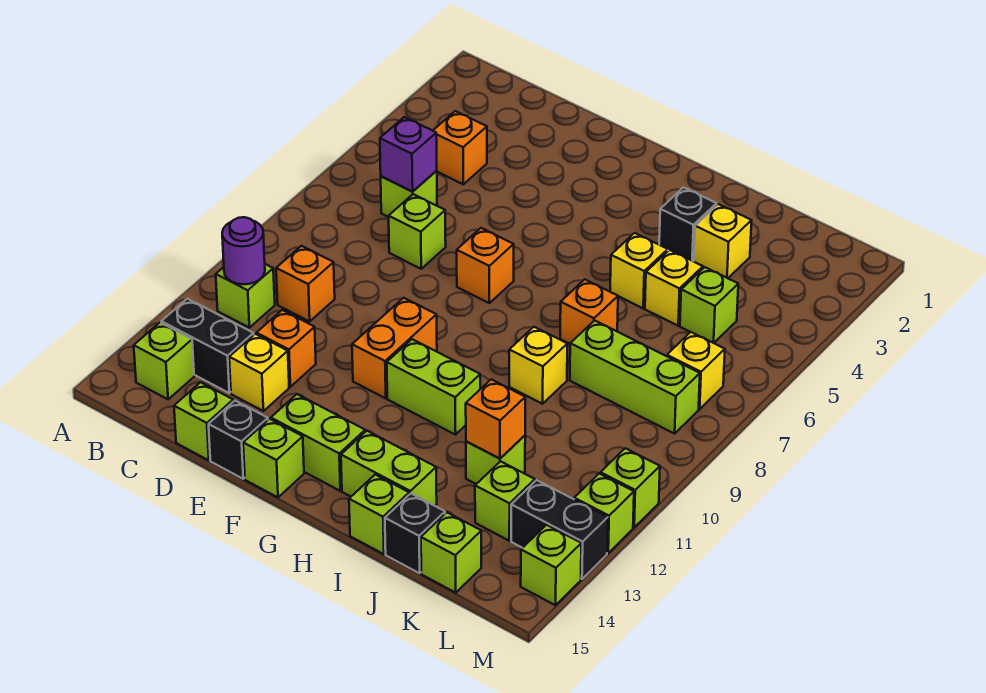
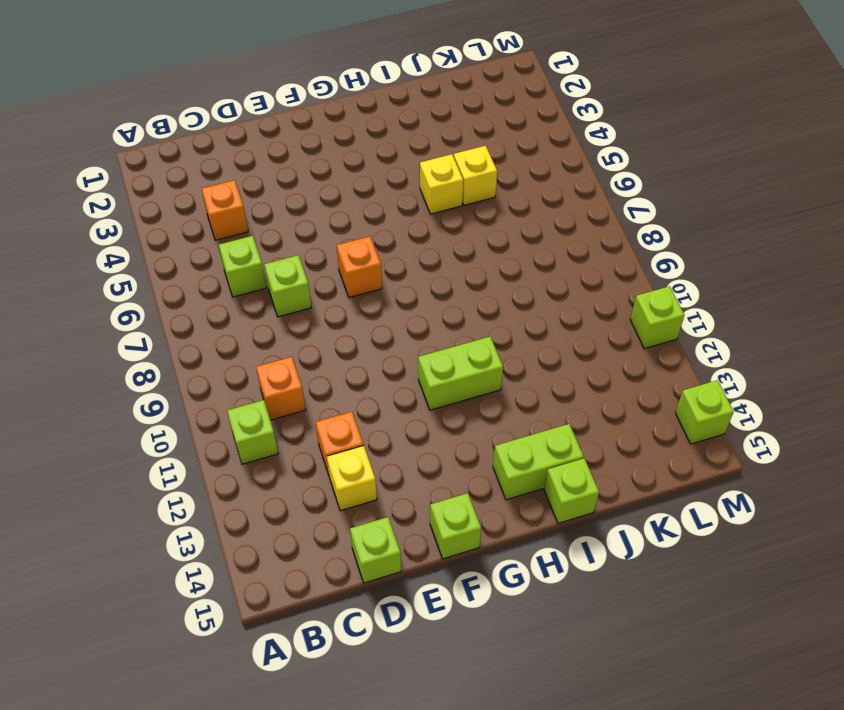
none -> black brick B13:C13 level 1
none -> lime brick B14 level 1
none -> black brick E15 level 1
none -> orange brick F10:F11 level 1

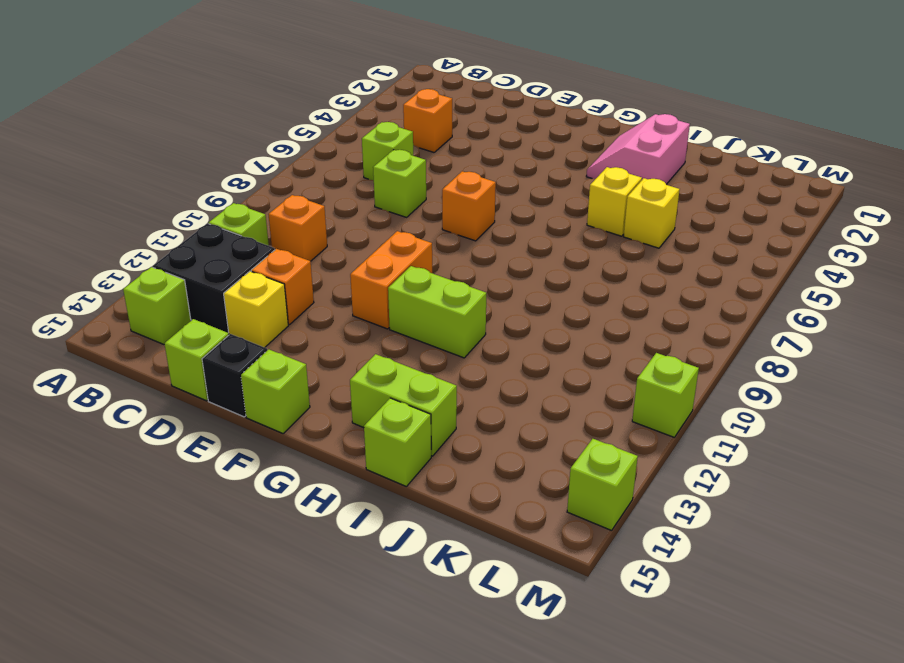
black brick B12:C13 level 1 -> black brick B13:C13 level 1
pink slope H2:I3 level 1 top I -> black brick I3 level 1
none -> lime brick F14:G14 level 1
none -> orange brick I7 level 1
none -> yellow brick I9 level 1
none -> yellow brick J3 level 1

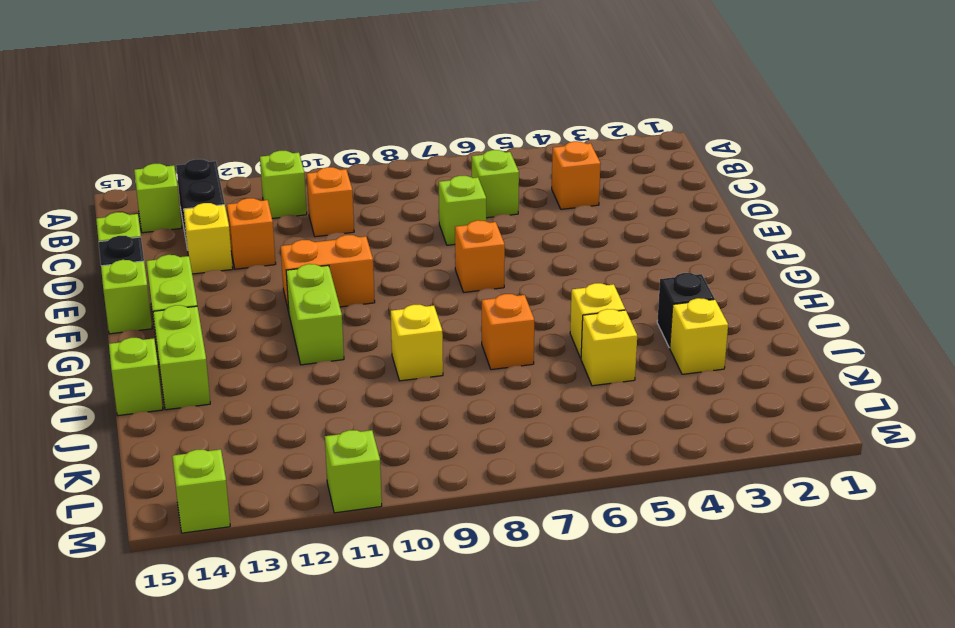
none -> lime brick J8:L8 level 1
none -> lime brick J12 level 1
none -> black brick J15 level 1
none -> lime brick K5 level 1

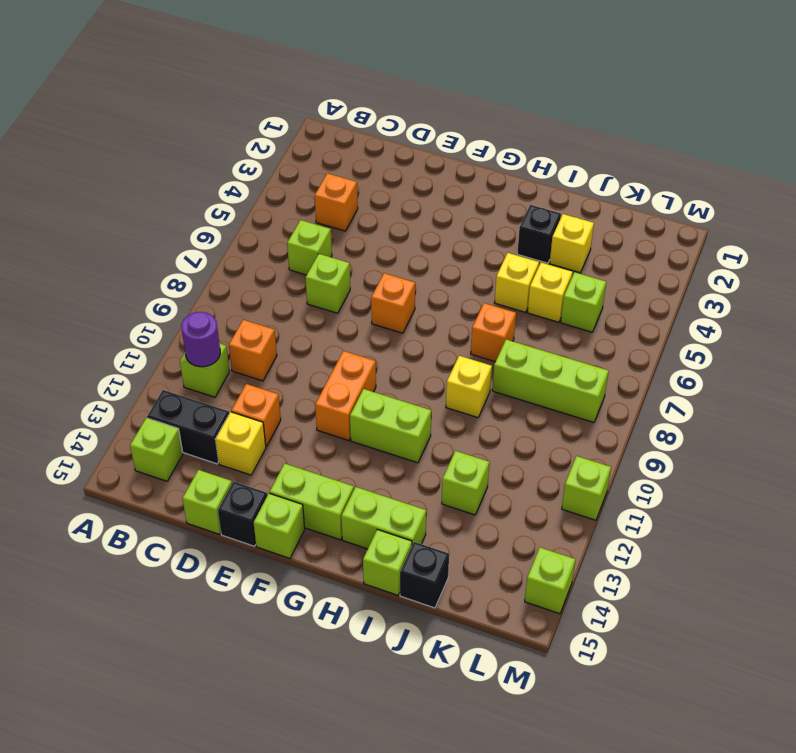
none -> lime brick K13 level 1
none -> lime brick K15 level 1
none -> yellow brick L7 level 1
none -> black brick L13:M13 level 1

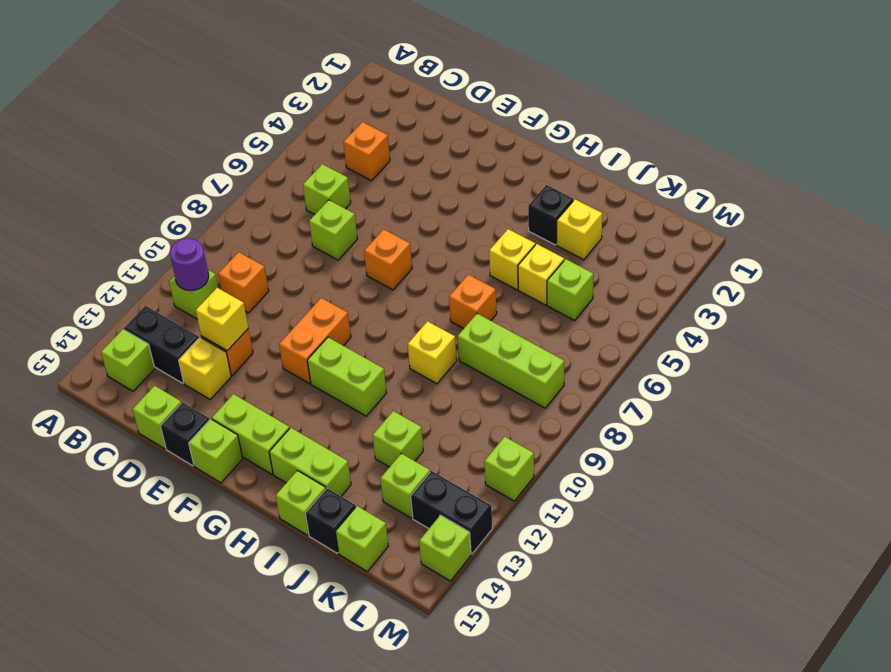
yellow brick D12 level 2 -> yellow brick L7 level 1
none -> lime brick M12 level 1
none -> purple brick C6 level 2
none -> orange brick J12 level 2

